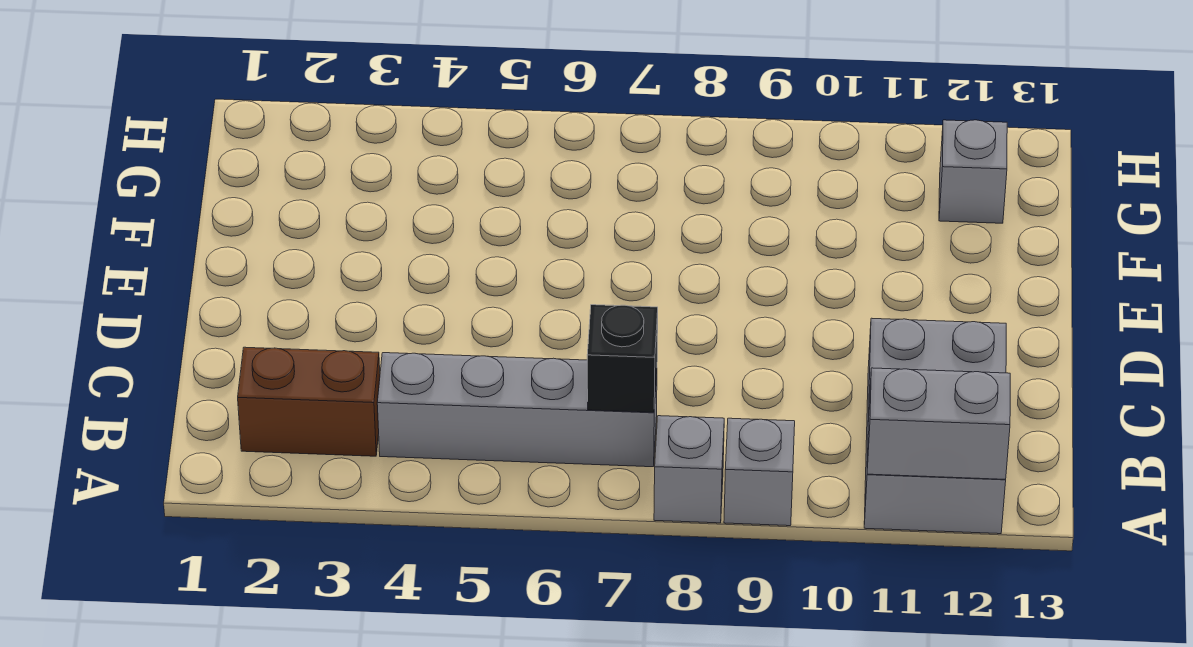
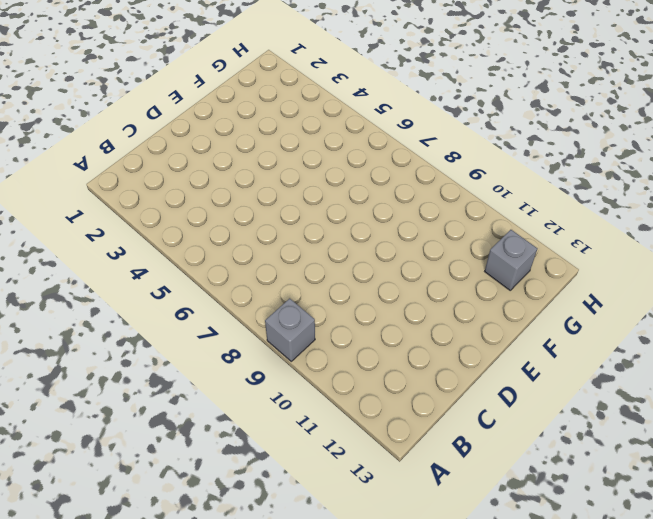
none -> grey brick A8 level 1
none -> grey brick A11:C12 level 1

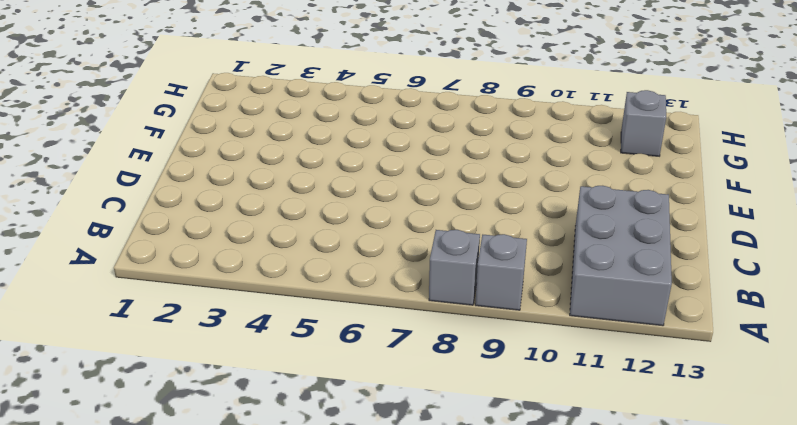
none -> brown brick B2:B3 level 1
none -> grey brick B4:B7 level 1

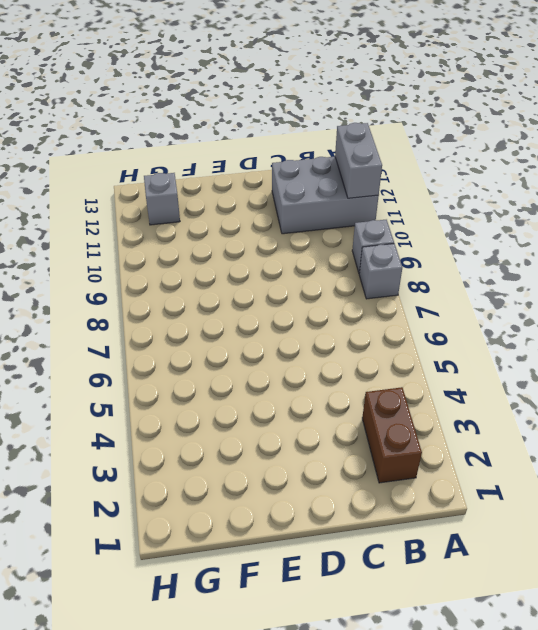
none -> grey brick B4:B7 level 1
none -> black brick B7 level 2

